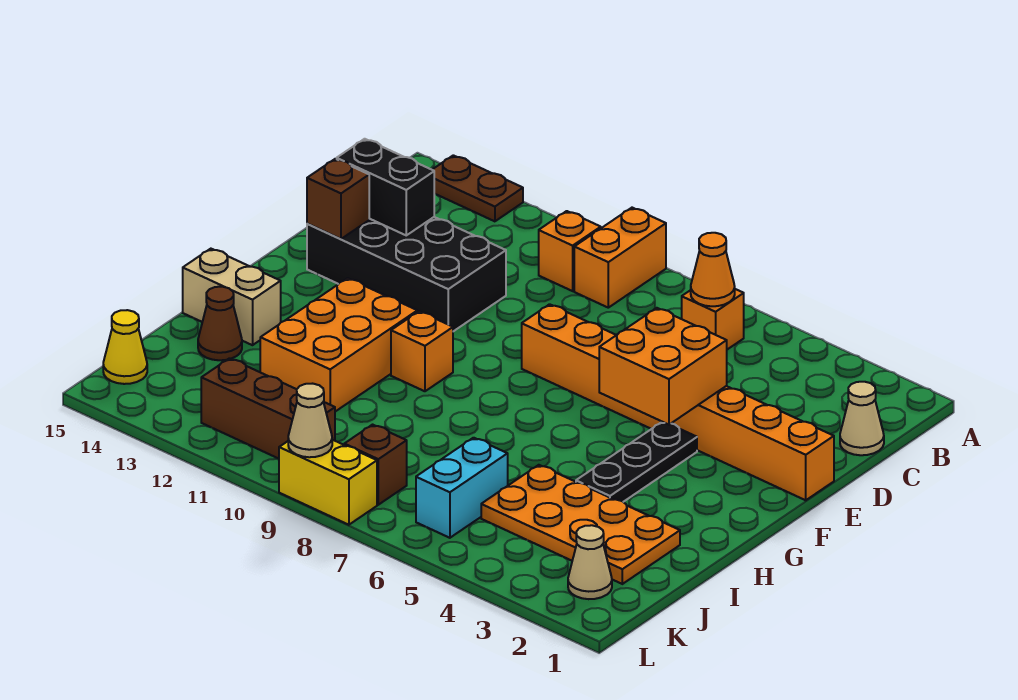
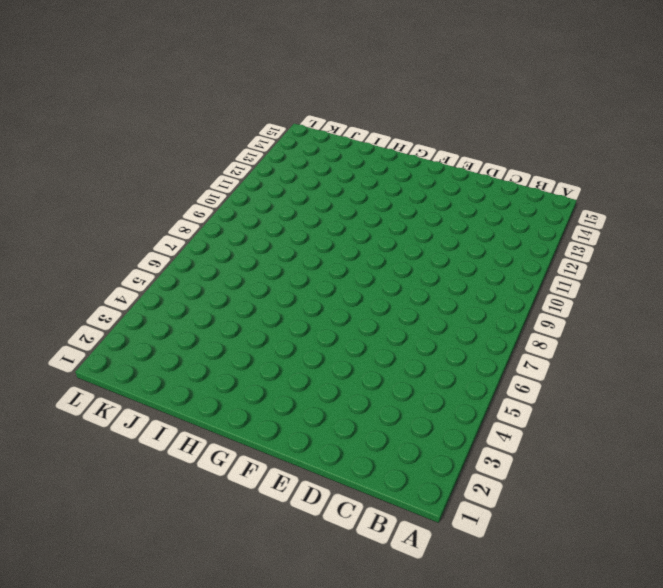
none -> orange brick A9:B9 level 1
none -> brown plate A13:A14 level 1
none -> orange brick B6 level 1

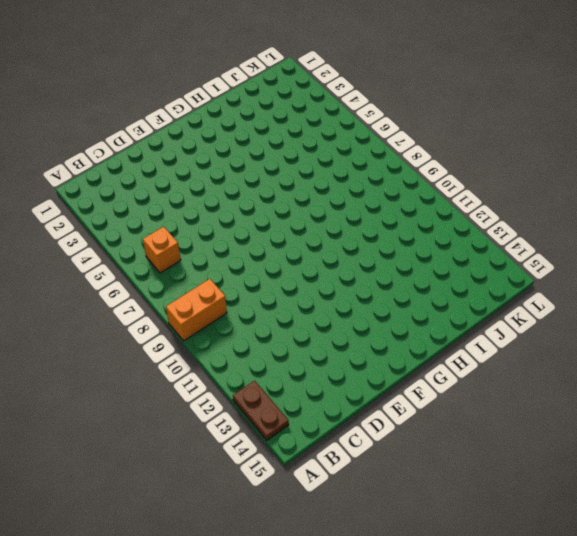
none -> orange brick B10 level 1
none -> tan cone C1 level 1
none -> black brick D11:E14 level 1

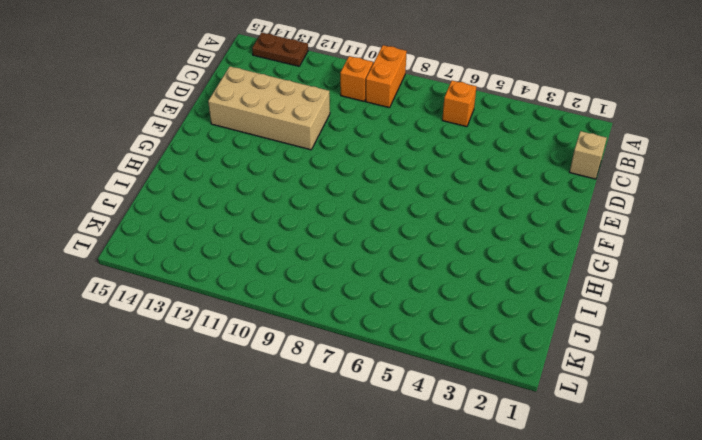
tan brick C1 level 1 -> tan cone C1 level 1
tan brick D11:E14 level 1 -> black brick D11:E14 level 1
none -> orange brick E1:E8 level 1
none -> black plate F4:H4 level 1
none -> orange brick G10 level 1

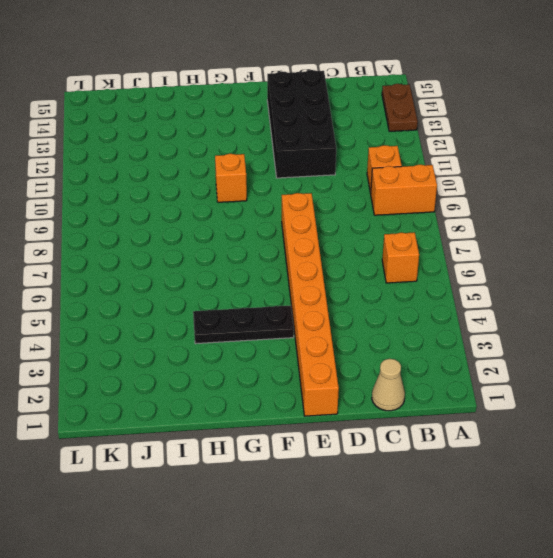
none -> orange brick G11:I12 level 1
none -> tan brick H14:H15 level 1
none -> orange plate I2:J5 level 1

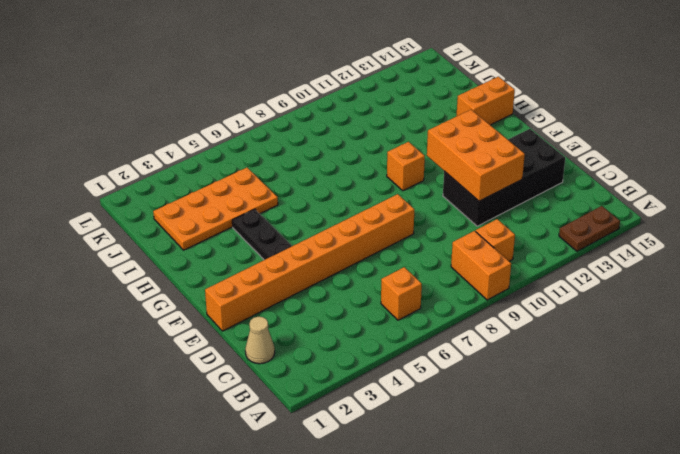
orange brick D11:F12 level 2 -> orange brick G11:I12 level 1
orange brick H14:H15 level 1 -> tan brick H14:H15 level 1
none -> brown cone I14 level 1
none -> cyan brick J6:K6 level 1
none -> tan cone K2 level 1

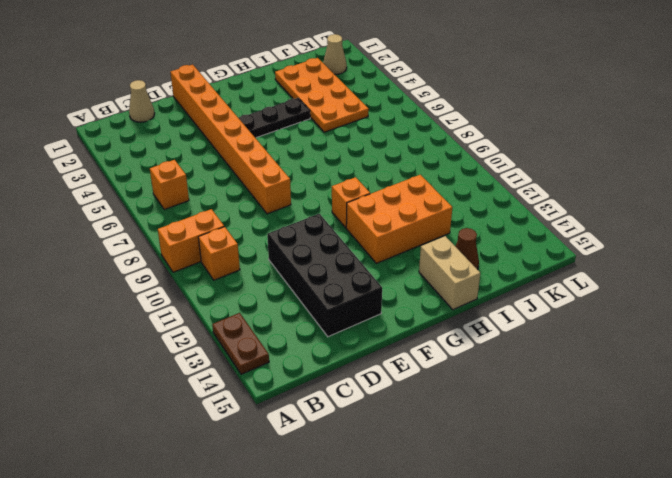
none -> cyan brick J6:K6 level 1
none -> brown brick K8 level 1
none -> brown brick K10:K12 level 1

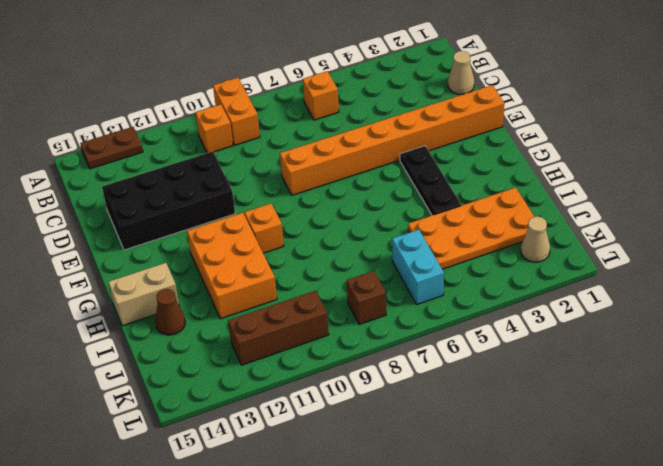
none -> yellow cone K15 level 1
none -> yellow brick L8:L9 level 1
none -> orange cone B6 level 2

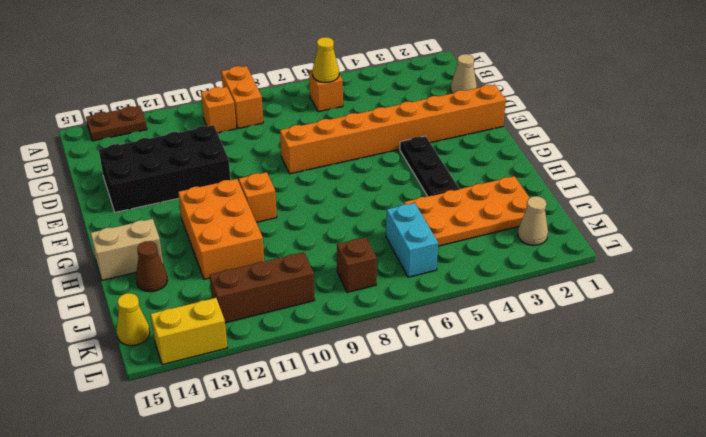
yellow cone B6 level 2 -> orange cone B6 level 2
yellow brick L13:L14 level 1 -> yellow brick L8:L9 level 1
none -> black brick D13:D14 level 2
none -> orange brick E4:F5 level 2
none -> brown brick E14 level 2

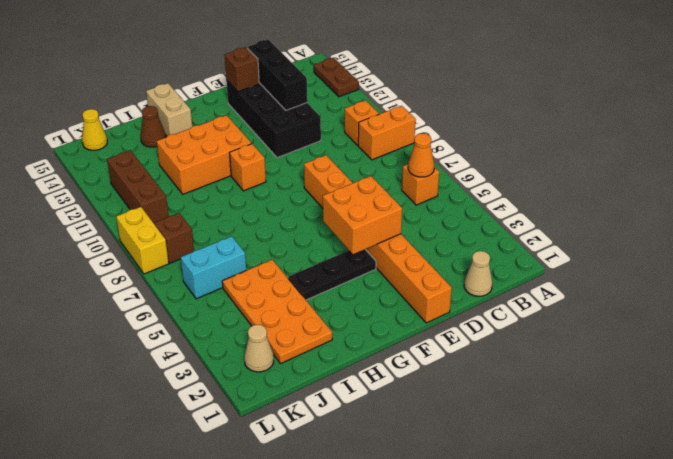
black brick D12:D14 level 2 -> black brick D13:D14 level 2
none -> tan cone L9 level 2

